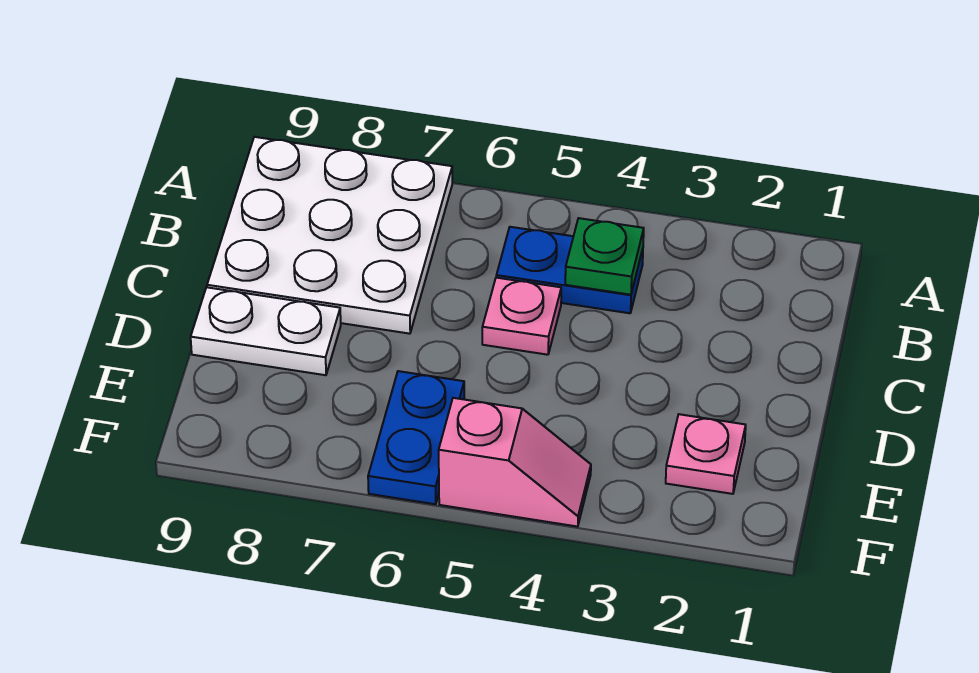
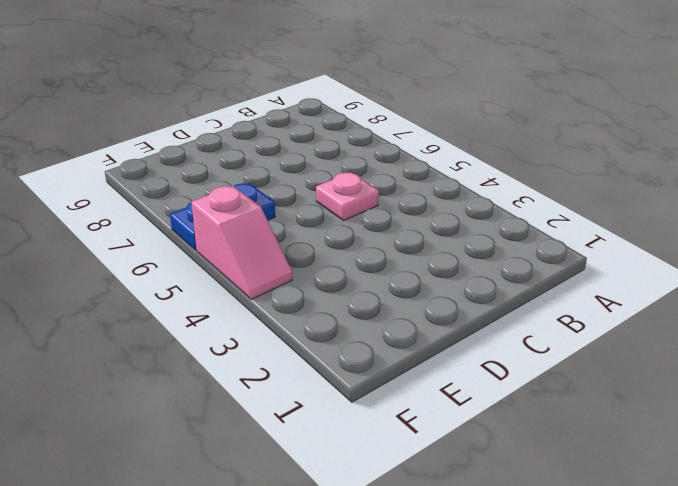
none -> white plate A7:C9 level 1
none -> blue plate B4:B5 level 1

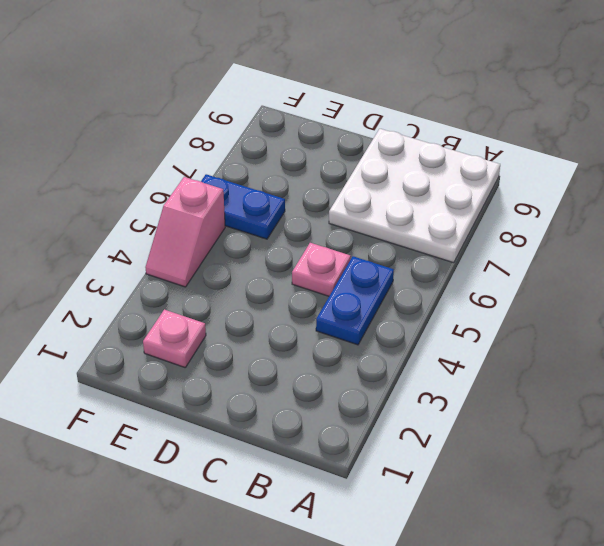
none -> white plate D8:D9 level 1
none -> green plate B4 level 2

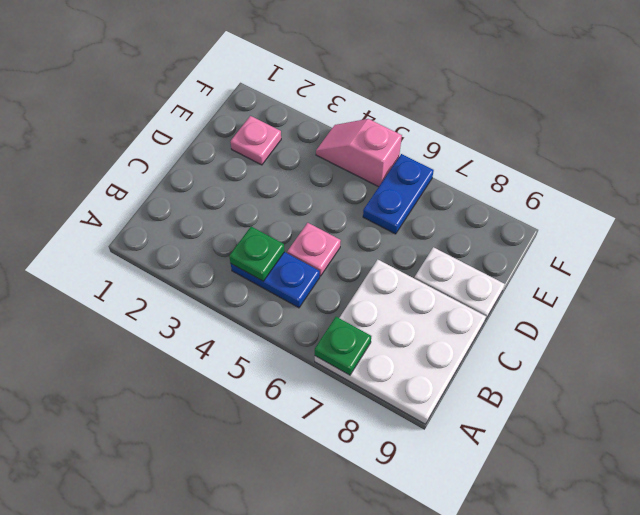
green plate A7 level 2 -> none

